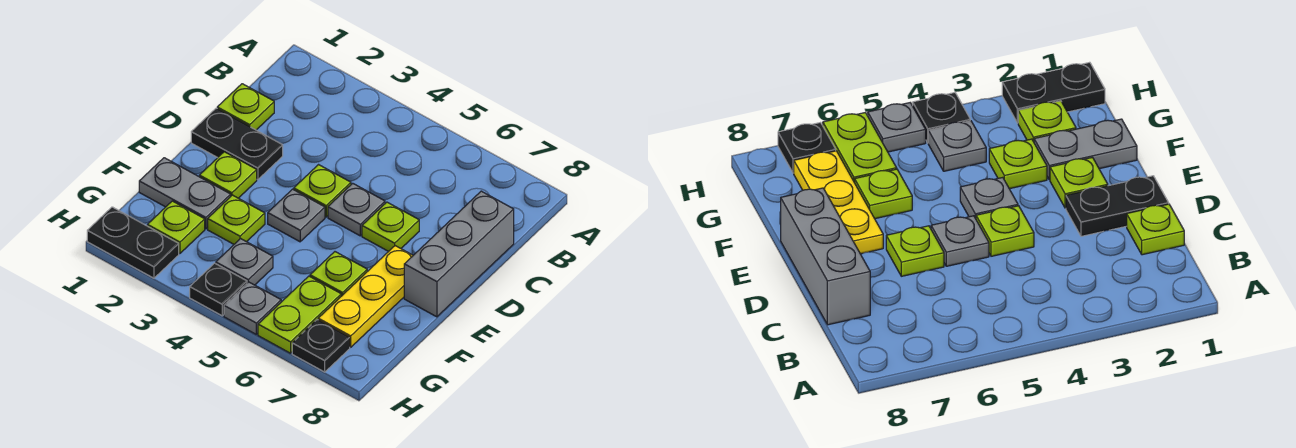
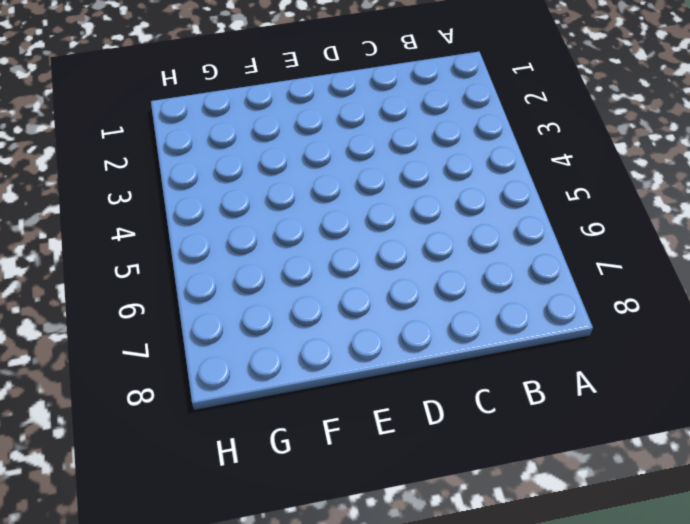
none -> lime plate C1 level 1
none -> grey brick C8:E8 level 1
none -> black plate D1:D2 level 1

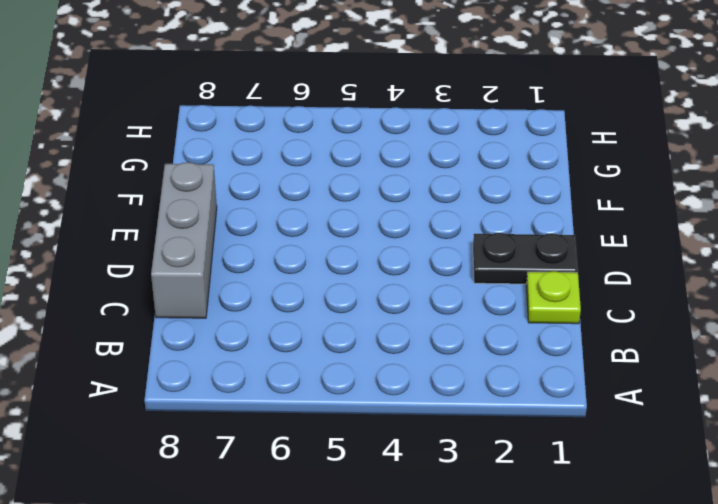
none -> lime plate D4 level 1
none -> grey plate D5 level 1
none -> lime plate D6 level 1

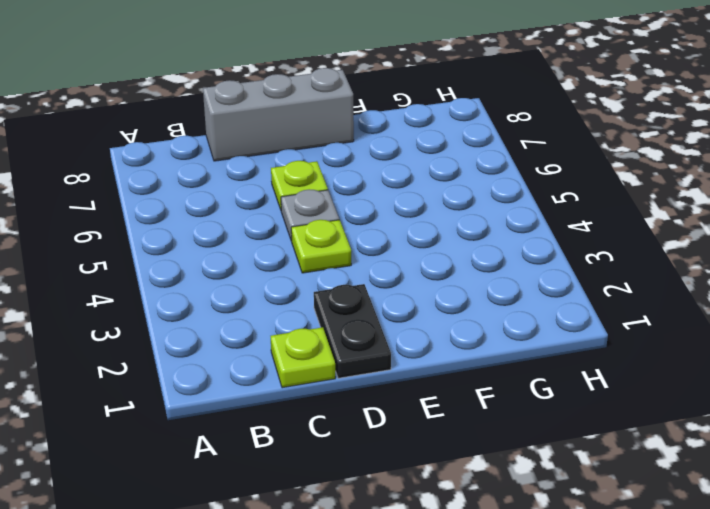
none -> lime plate E2 level 1
none -> grey plate E4 level 1
none -> yellow plate E7:G7 level 1

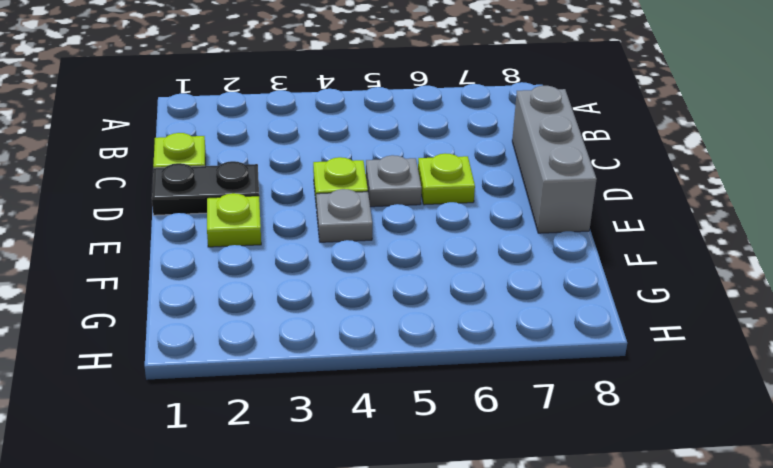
none -> yellow plate E7:G7 level 1
none -> grey plate F1:F2 level 1
none -> lime plate F3 level 1

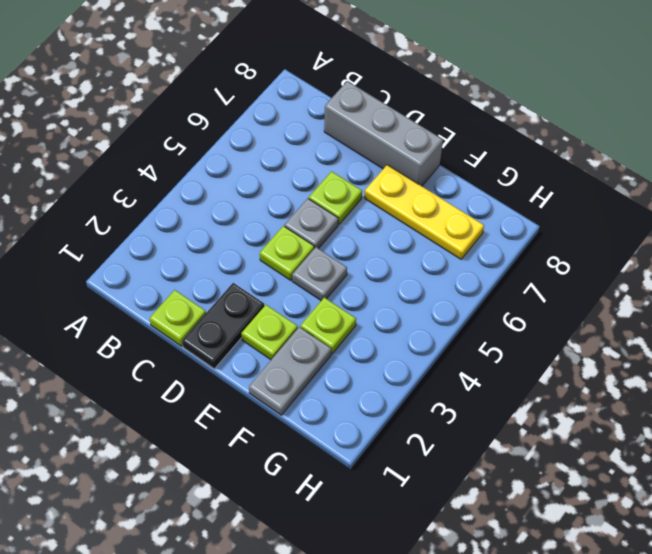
none -> lime plate F6 level 1
none -> lime plate G2 level 1
none -> grey plate G4 level 1

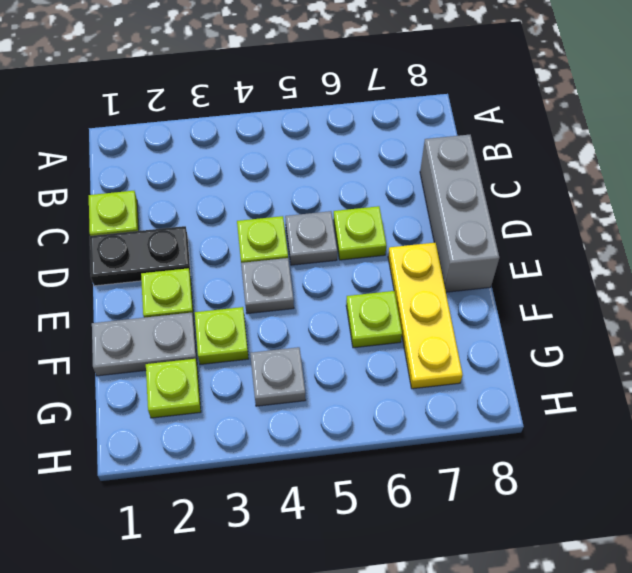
none -> lime plate G6:H6 level 1
none -> black plate H1:H2 level 1
none -> black plate H4 level 1

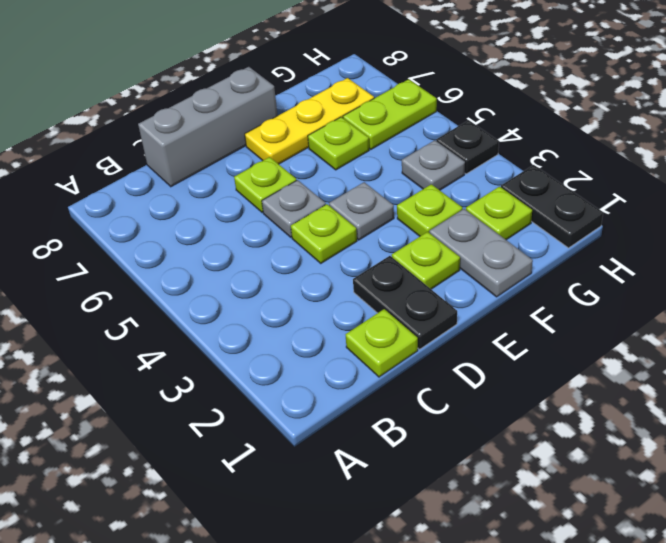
none -> grey plate H5 level 1
none -> black plate H7 level 1

